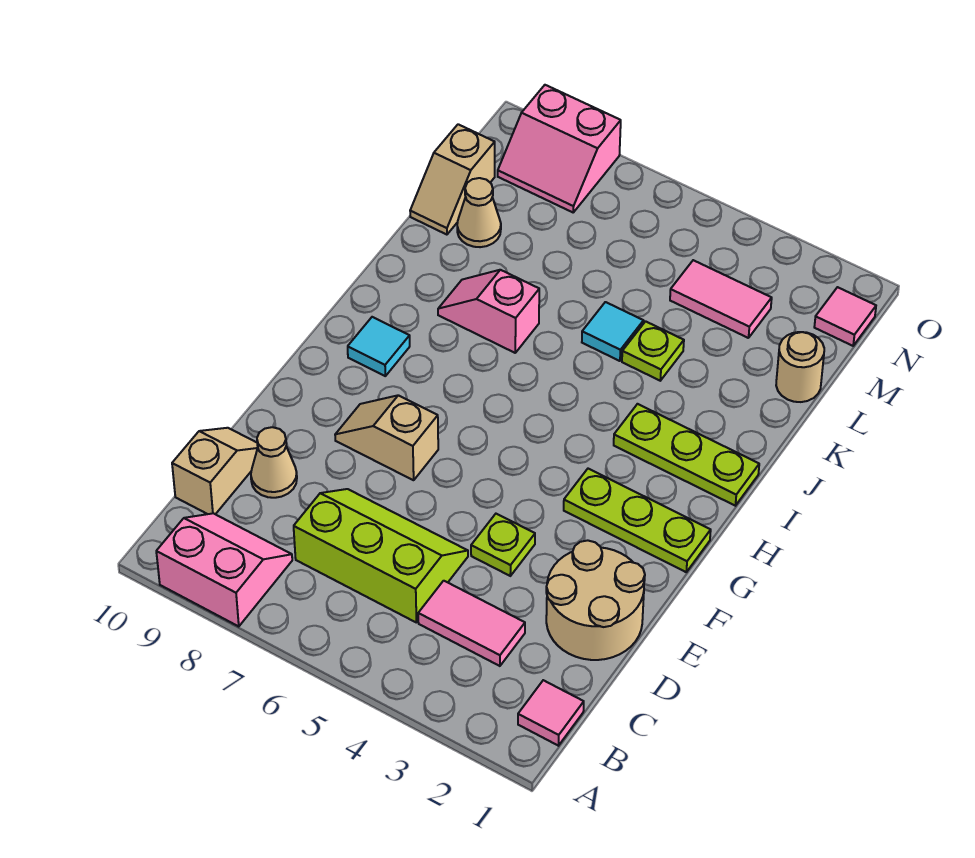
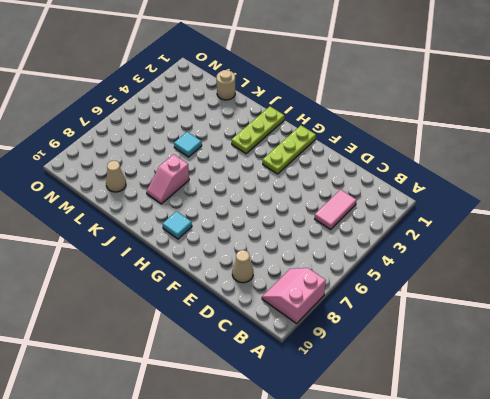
none -> pink tile B1 level 1
none -> lime slope C5:D7 level 1 top C
none -> tan slope C10:D10 level 1 top C

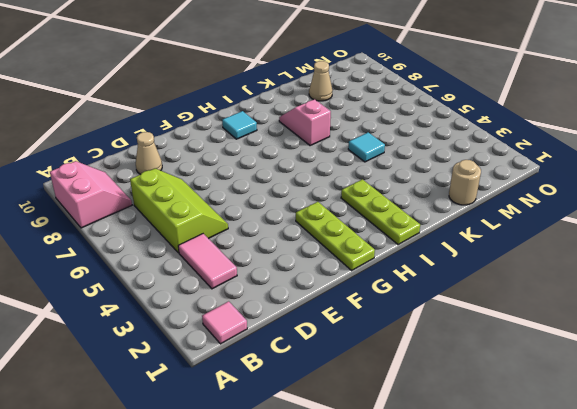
none -> tan slope C10:D10 level 1 top C
none -> tan round brick D1:E2 level 1
none -> lime plate E4 level 1

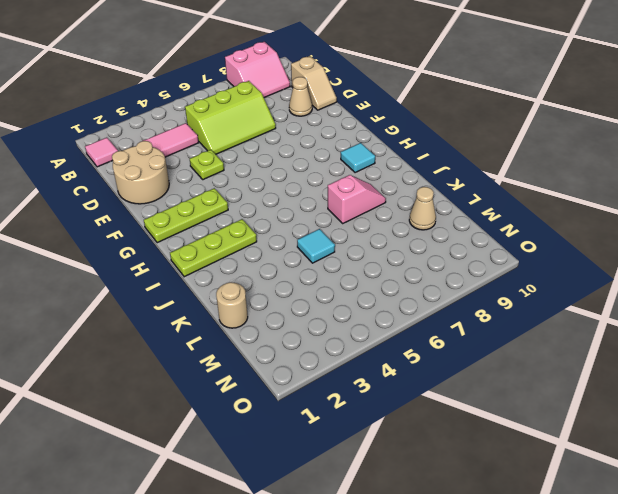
none -> tan slope F7:F8 level 1 top 7
none -> lime plate K4 level 1
none -> tan slope L10:M10 level 1 top M

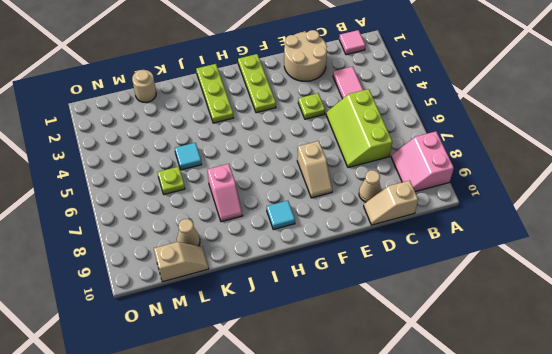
lime plate L6 level 1 -> lime plate K4 level 1
none -> pink tile M3:M4 level 1
none -> pink tile N1 level 1
none -> pink slope N8:O9 level 1 top O

